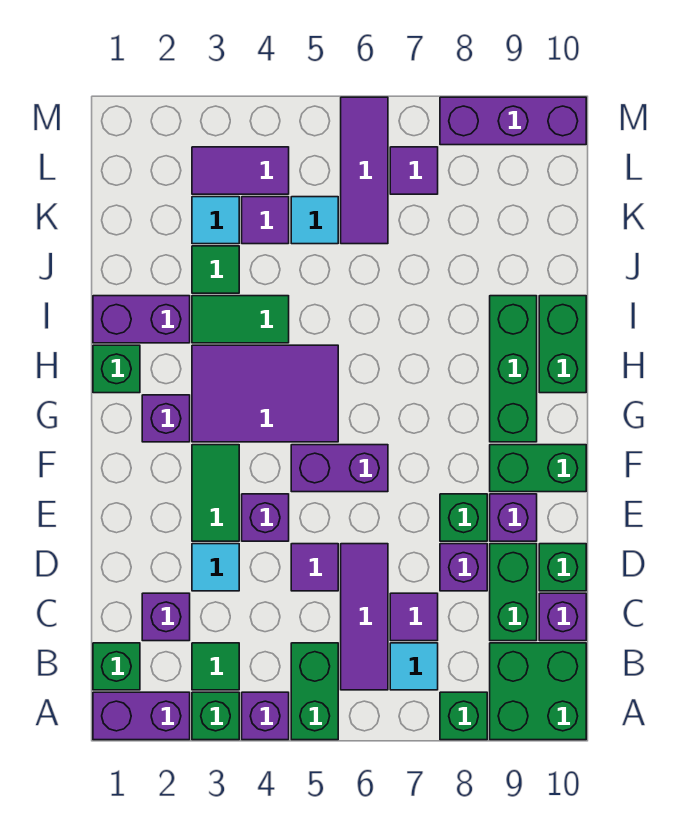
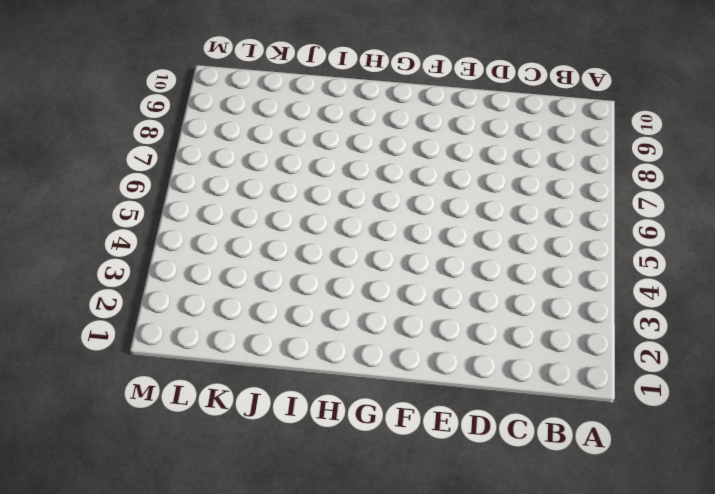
none -> purple brick A1:A2 level 1
none -> green brick A3 level 1
none -> purple brick A4 level 1
none -> green brick A5:B5 level 1

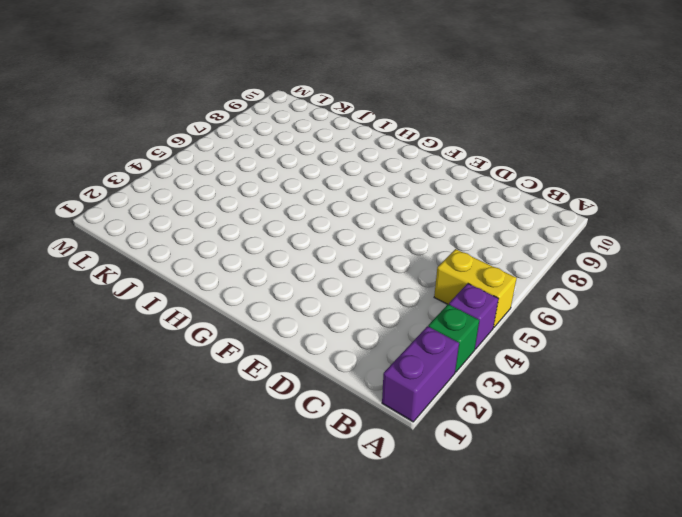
yellow brick A5:B5 level 1 -> green brick A5:B5 level 1
none -> green brick A8 level 1
none -> green brick A9:B10 level 1
none -> green brick B1 level 1
none -> green tile B3 level 1

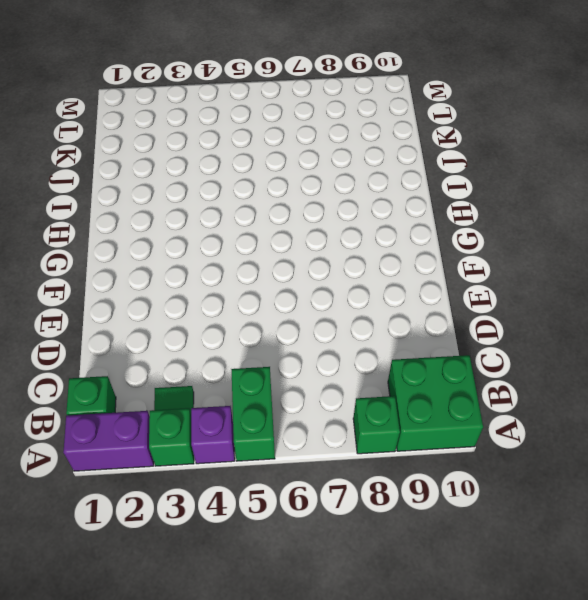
none -> purple tile B6:D6 level 1
none -> cyan tile B7 level 1
none -> purple brick C2 level 1
none -> purple tile C7 level 1

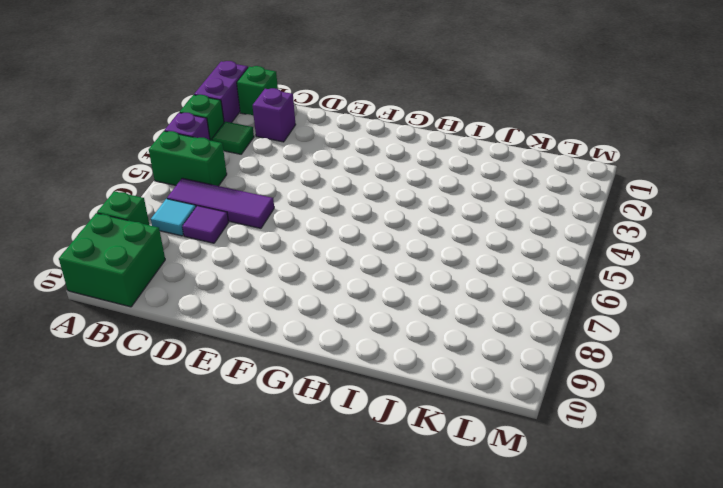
none -> green brick C9:D9 level 1
none -> purple brick C10 level 1
none -> cyan tile D3 level 1
none -> purple tile D5 level 1

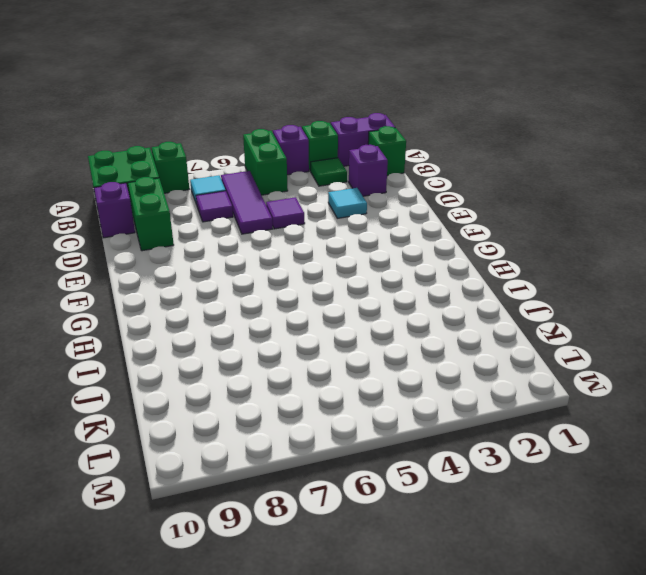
none -> purple brick D8 level 1
none -> green brick D10 level 1
none -> green tile E3:F3 level 1
none -> purple brick E4 level 1

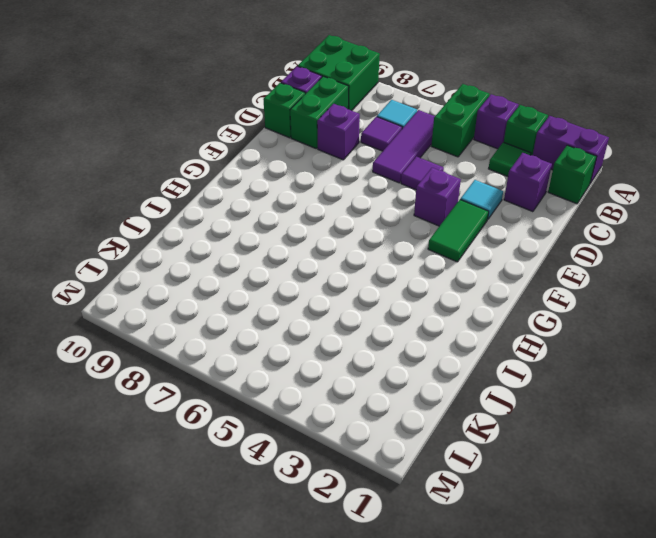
none -> green brick A8 level 1
none -> green brick E8 level 1
none -> purple brick E9 level 1
none -> purple brick F5:F6 level 1

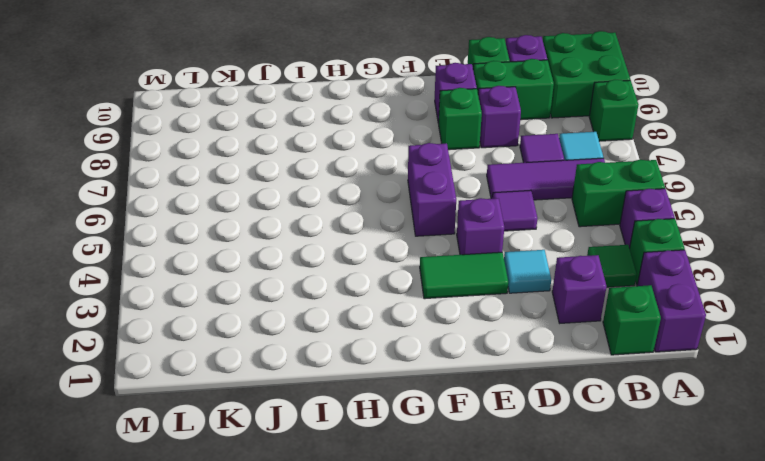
none -> green brick F9:F10 level 1
none -> purple brick G2 level 1
none -> purple tile G3:H5 level 1
none -> green brick G9:I9 level 1

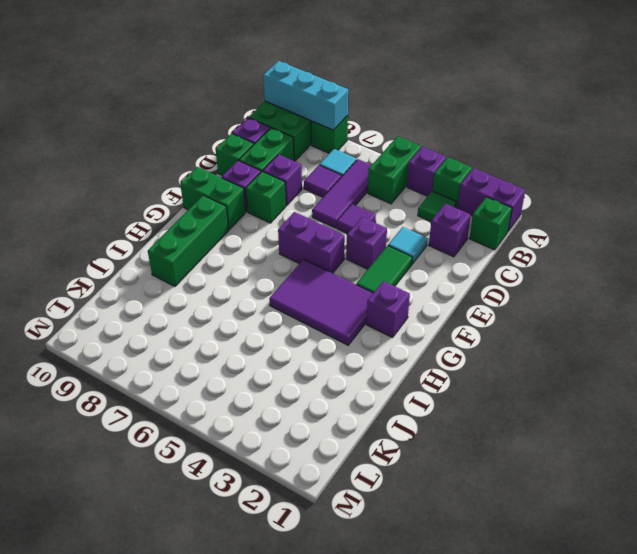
cyan brick A8:A10 level 2 -> none
none -> green brick H1 level 1
none -> green brick H10:I10 level 1
none -> purple brick I1:I2 level 1
none -> green tile I3:I4 level 1

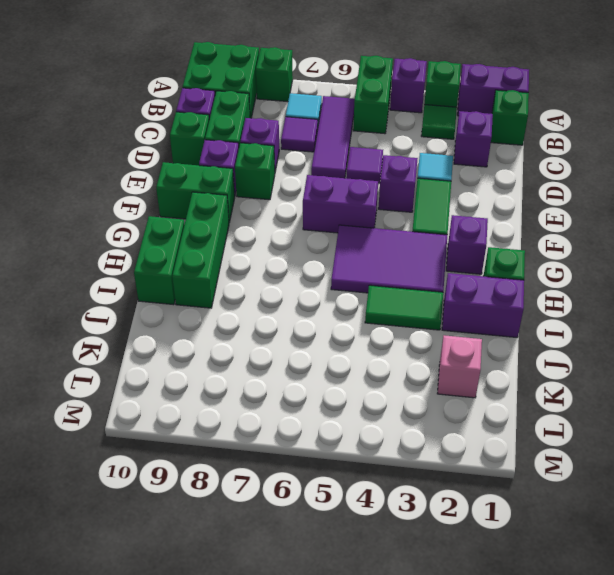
pink brick K2 level 1 -> none
none -> green tile J3 level 1
none -> cyan tile K3 level 1
none -> purple tile K4 level 1
none -> cyan tile K5 level 1

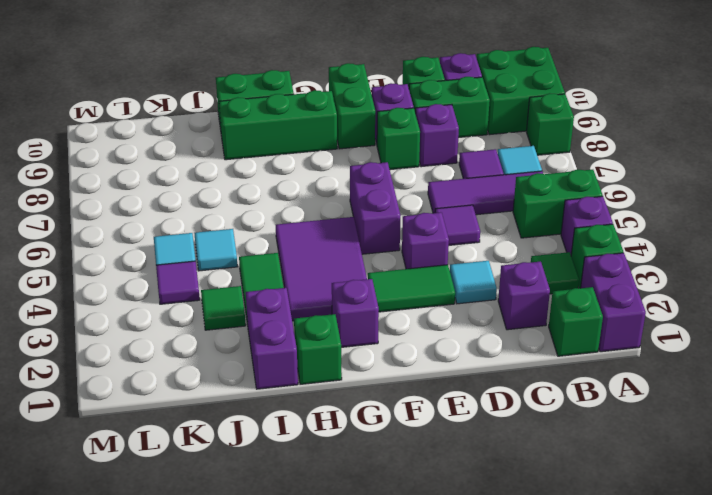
cyan tile J5 level 1 -> cyan tile K3 level 1
none -> purple tile K6:M6 level 1
none -> purple tile L3:L4 level 1
none -> purple tile L7 level 1
none -> purple brick M8:M10 level 1

